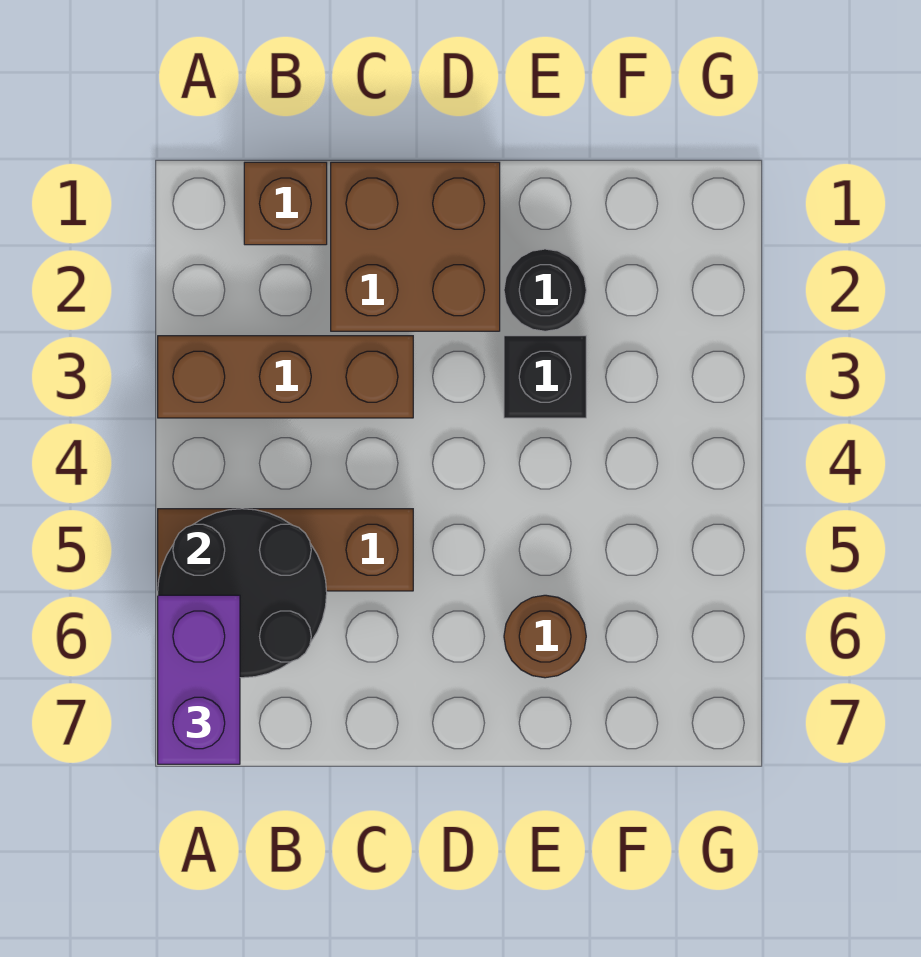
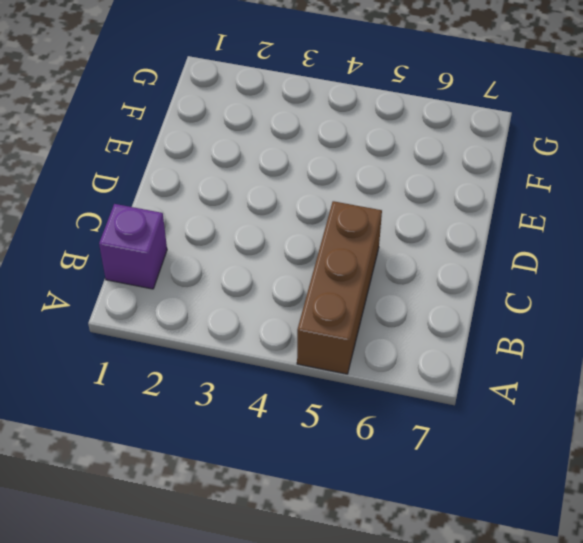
purple brick B1 level 1 -> brown brick B1 level 1
none -> brown brick A3:C3 level 1
none -> brown brick C1:D2 level 1

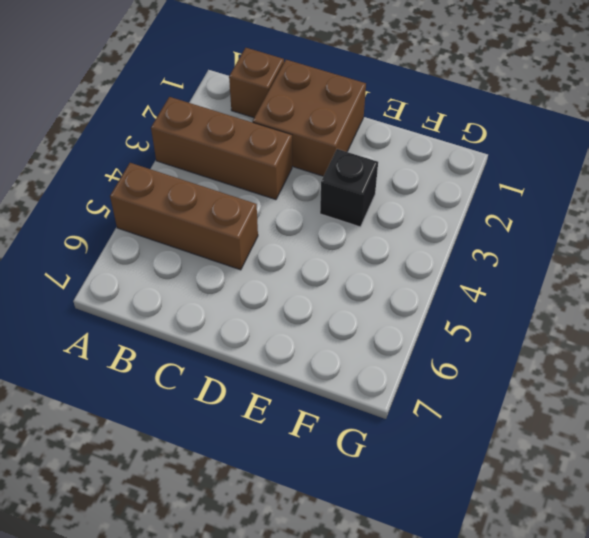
none -> black round brick E2 level 1
none -> brown round brick E6 level 1

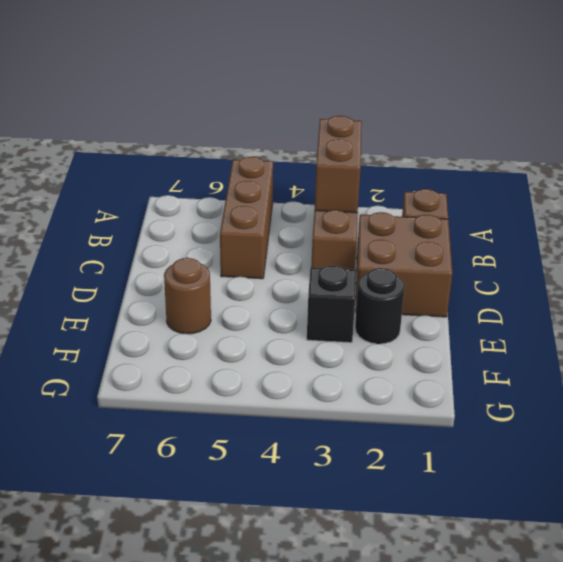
brown brick A3:B3 level 2 -> none
none -> black round brick A5:B6 level 2
none -> purple brick A6:A7 level 3

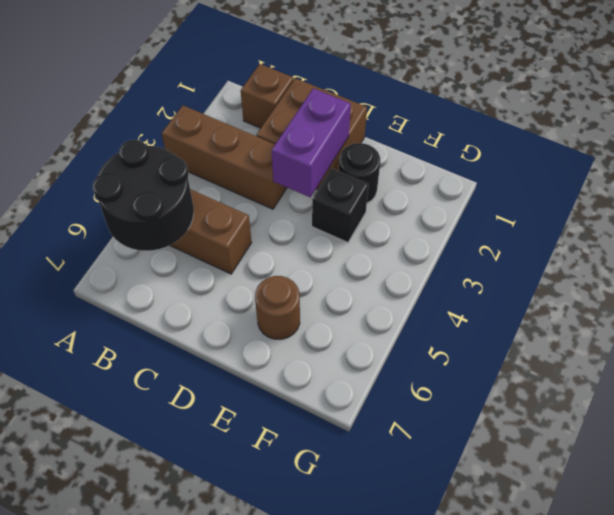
purple brick D2:D3 level 2 -> purple brick A6:A7 level 3

